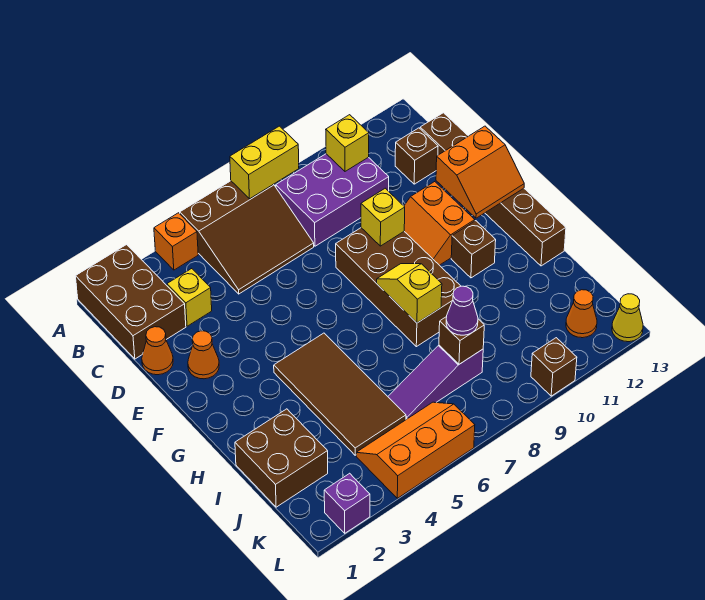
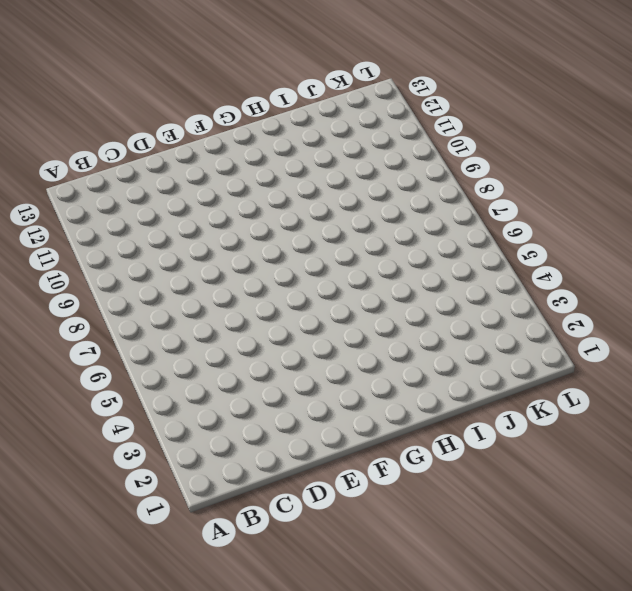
none -> brown brick A1:C2 level 1
none -> orange brick A4 level 1
none -> brown slope A5:C7 level 1 top A

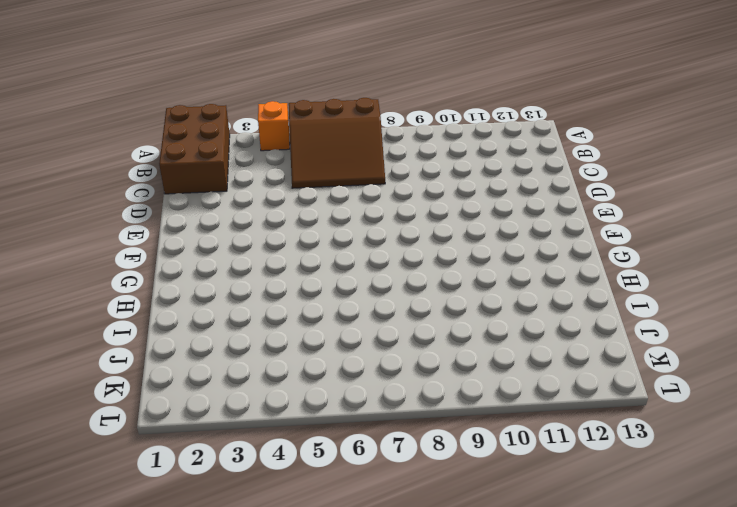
none -> purple brick B8:C10 level 1
none -> yellow brick C3 level 1
none -> brown brick C12 level 1

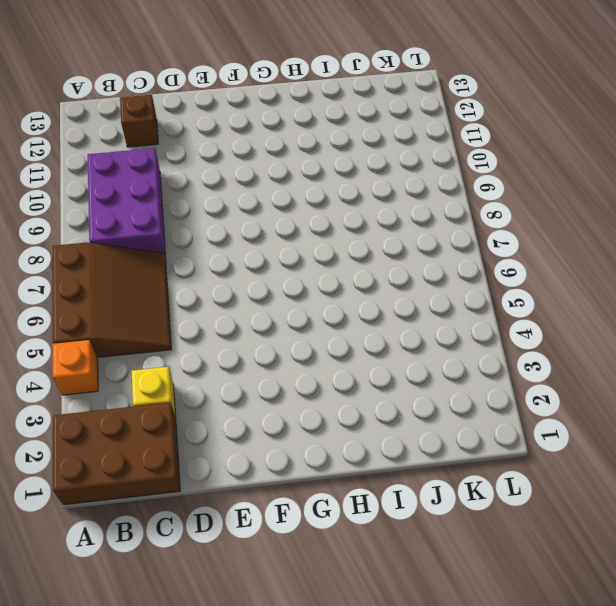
none -> brown brick C13:H13 level 1
none -> orange cone D1 level 1
none -> orange cone E2 level 1

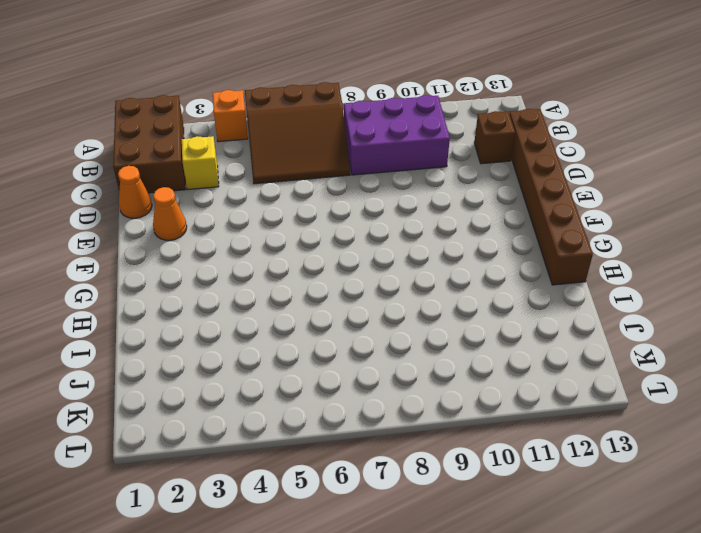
none -> brown brick E8:H9 level 1
none -> orange slope E10:F11 level 1 top 11
none -> brown tile G4:J5 level 1

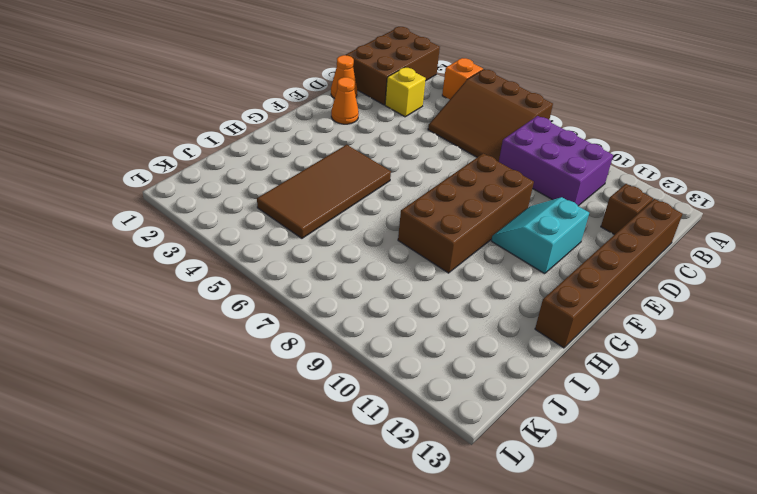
cyan slope E10:F11 level 1 top 11 -> orange slope E10:F11 level 1 top 11
none -> brown brick G11 level 1
none -> brown brick I1:J2 level 1
none -> purple slope J6:J8 level 1 top 8

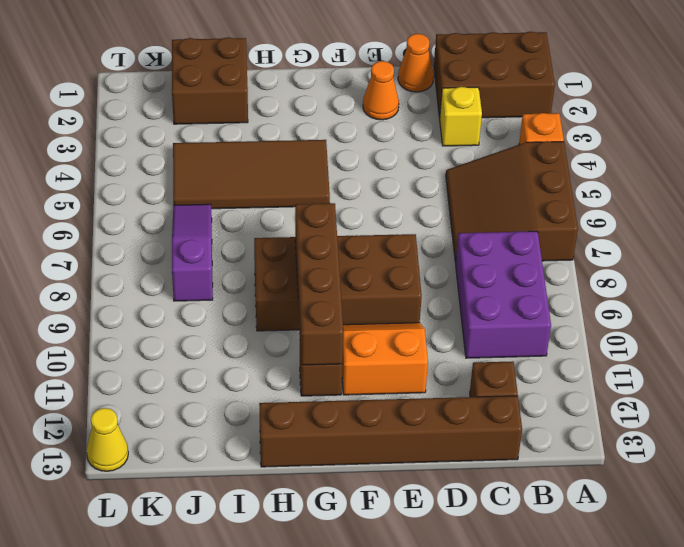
brown brick G8:G11 level 2 -> yellow slope G8:H8 level 2 top H
none -> orange slope K4:L6 level 1 top L
none -> orange cone K12 level 1
none -> purple brick L2 level 1

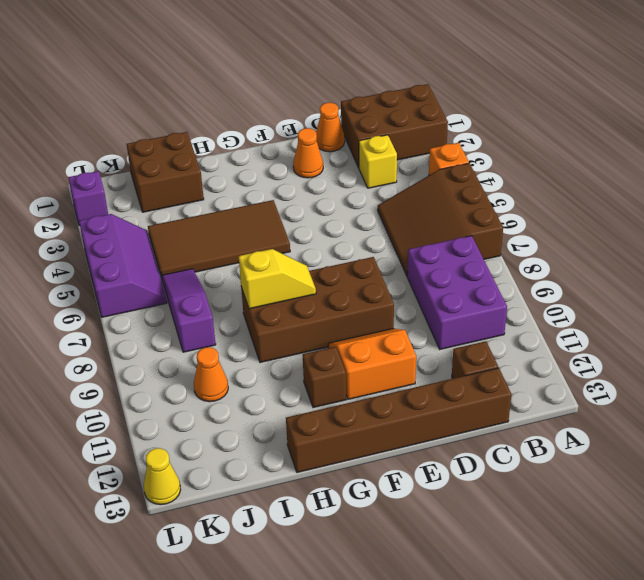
orange cone J10 level 1 -> orange cone K12 level 1
purple slope K4:L6 level 1 top L -> orange slope K4:L6 level 1 top L
none -> brown brick L10 level 1
none -> yellow brick A7:A8 level 2
none -> yellow brick B10 level 2

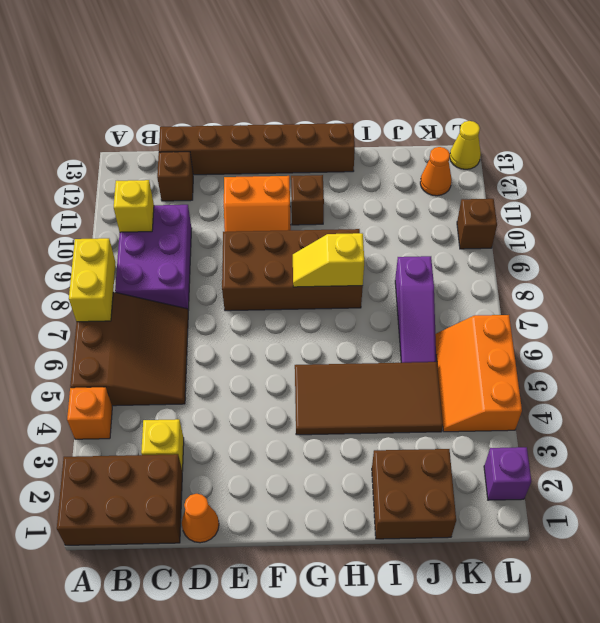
none -> orange cone E2 level 1
none -> yellow brick E9 level 2
none -> orange slope E12:F13 level 2 top E

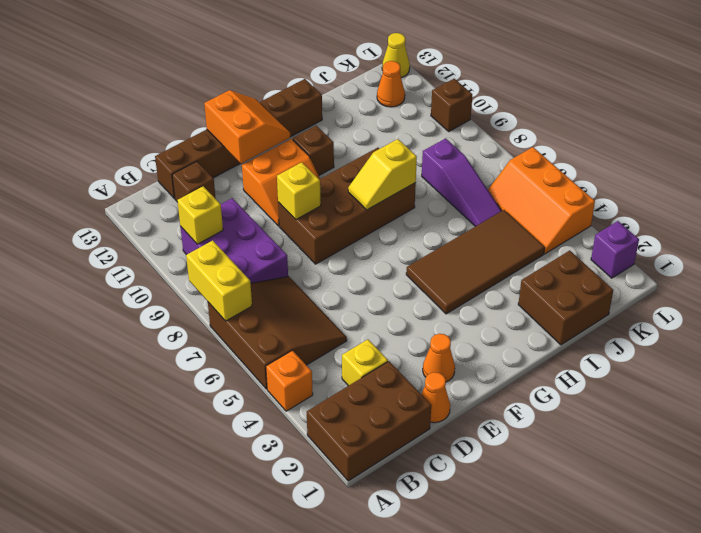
none -> brown brick J8 level 2
none -> purple cone J8 level 3

